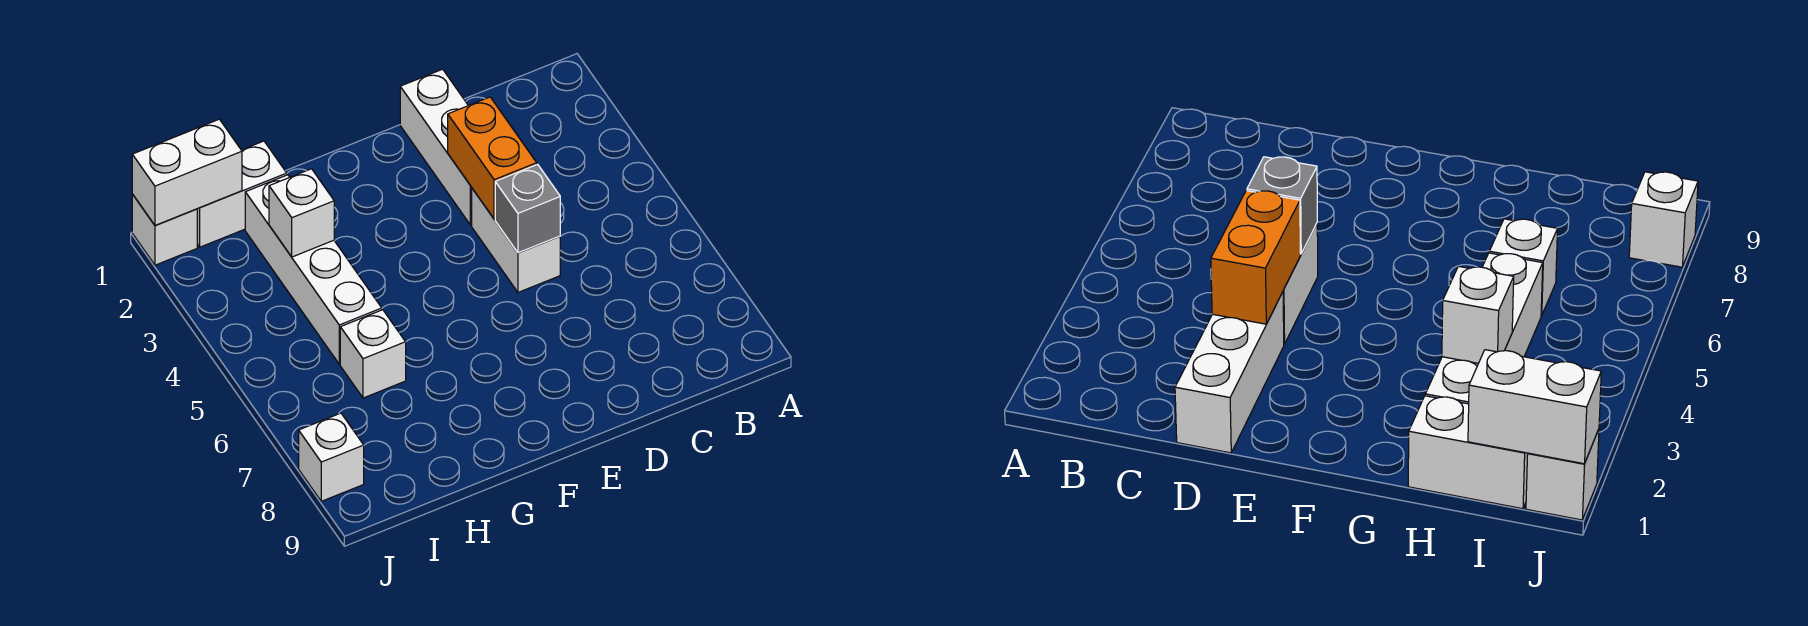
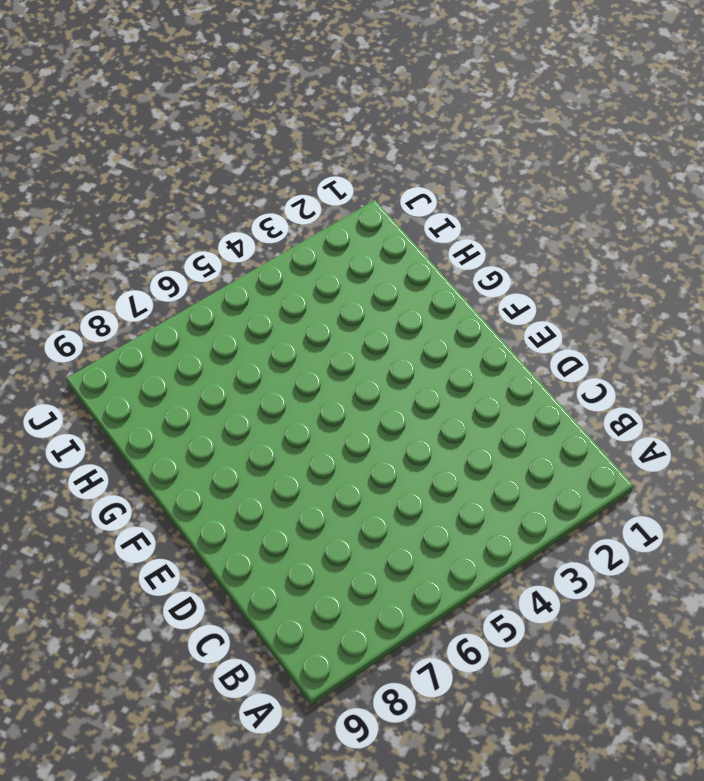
none -> white brick D1:D3 level 1
none -> white brick D4:D5 level 1

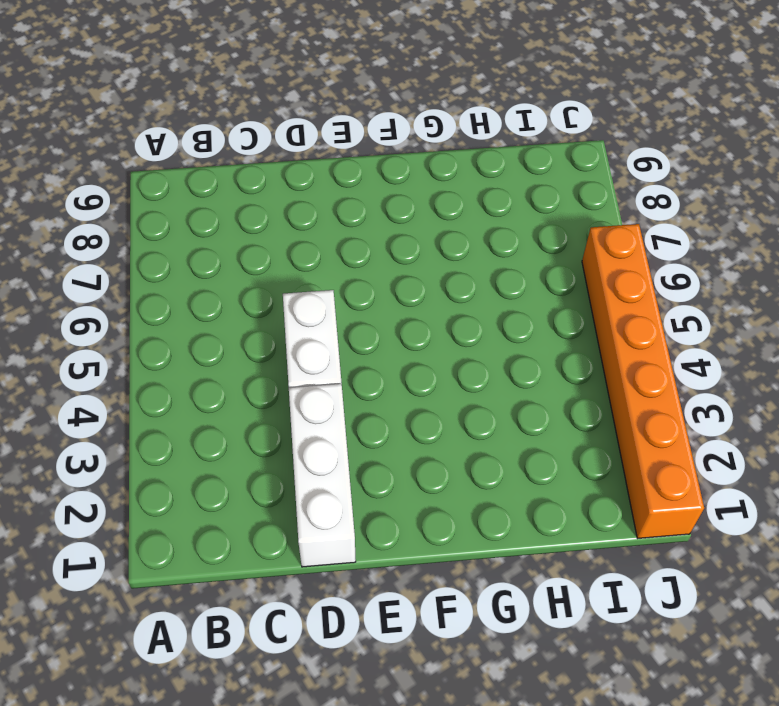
orange brick J1:J6 level 1 -> white brick J1 level 1
none -> white brick H1:I1 level 1
none -> white brick H2:H5 level 1

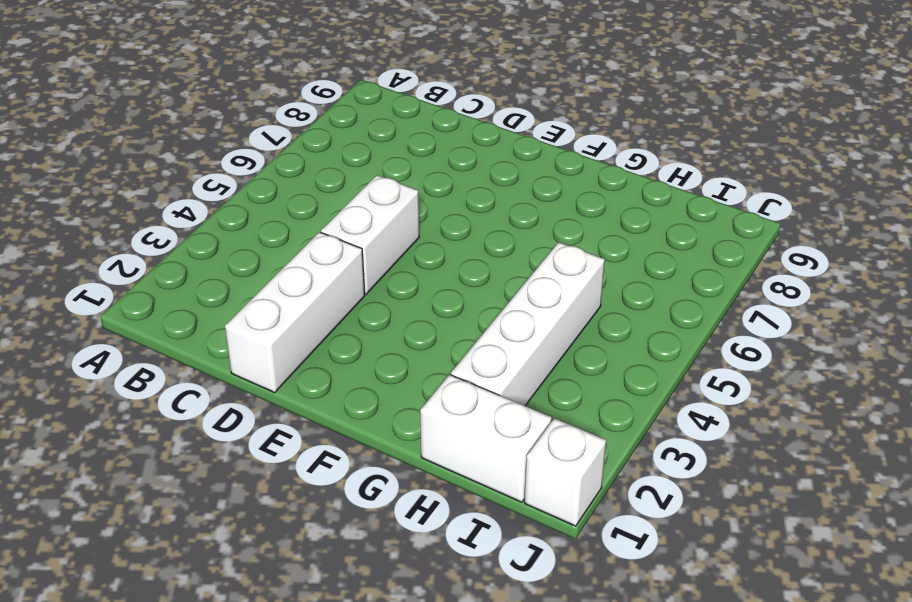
none -> white brick H6 level 1
none -> white brick J8 level 1

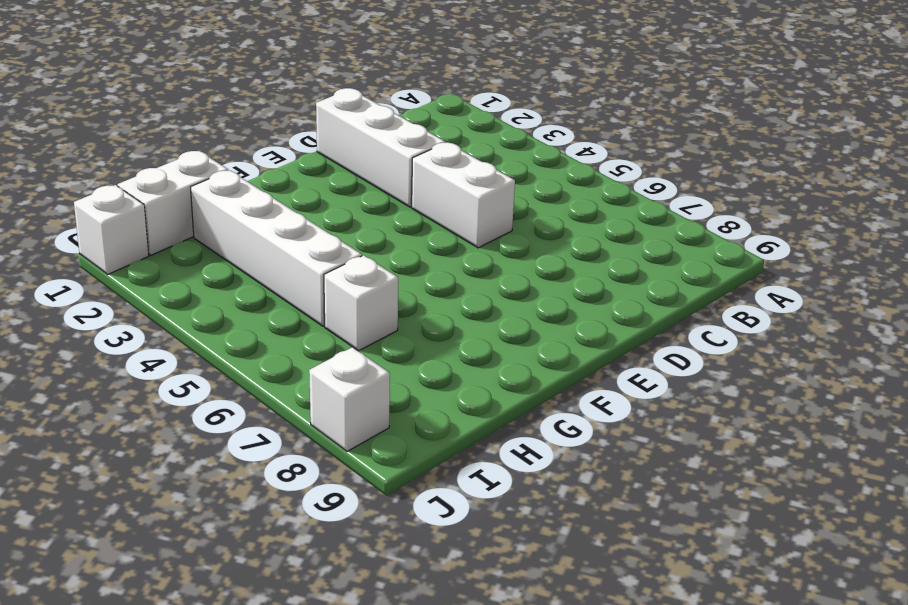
none -> orange brick D3:D4 level 2
none -> grey brick D5 level 2

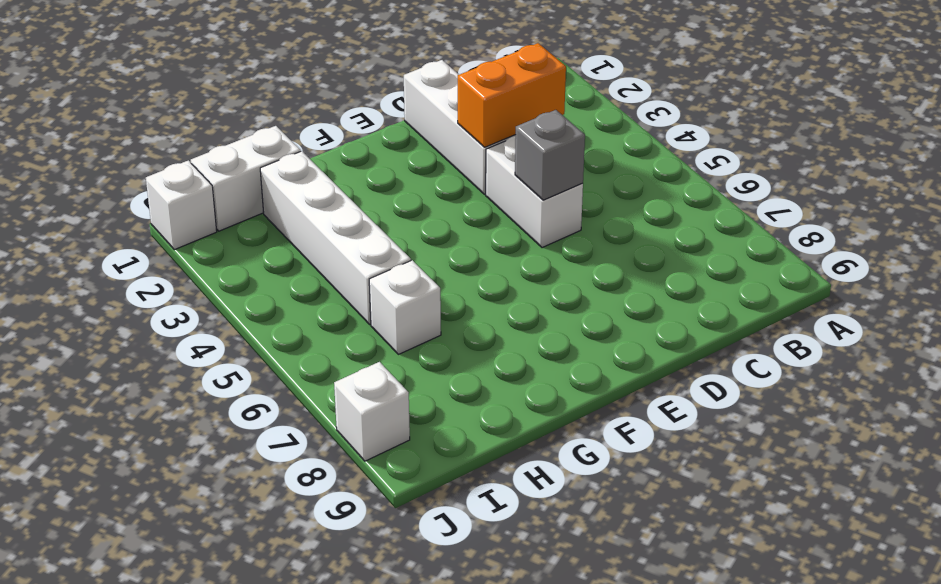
orange brick C3:D3 level 2 -> orange brick D3:D4 level 2
none -> white brick H3 level 2
none -> white brick I1:J1 level 2

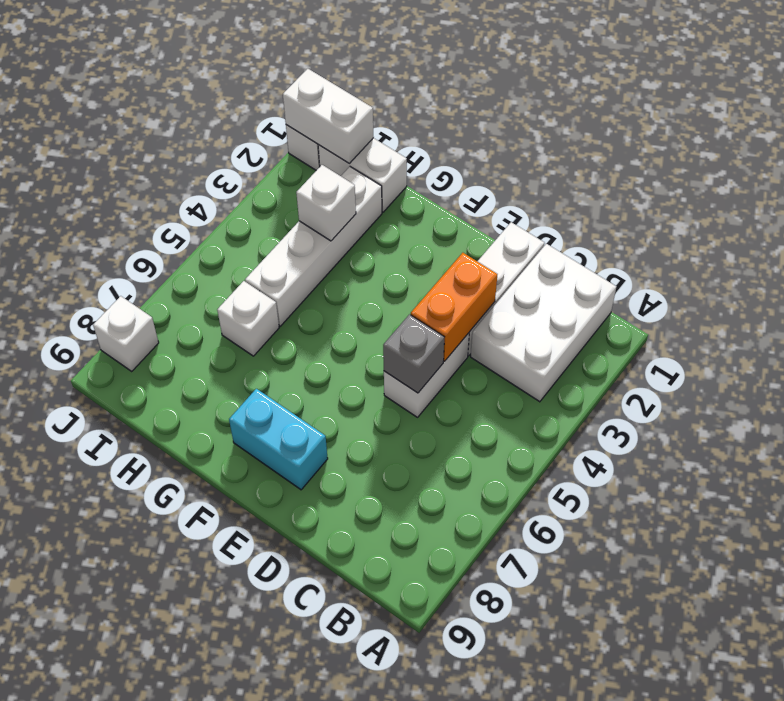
white brick B1:C3 level 1 -> none
cyan brick E8:F8 level 1 -> none

